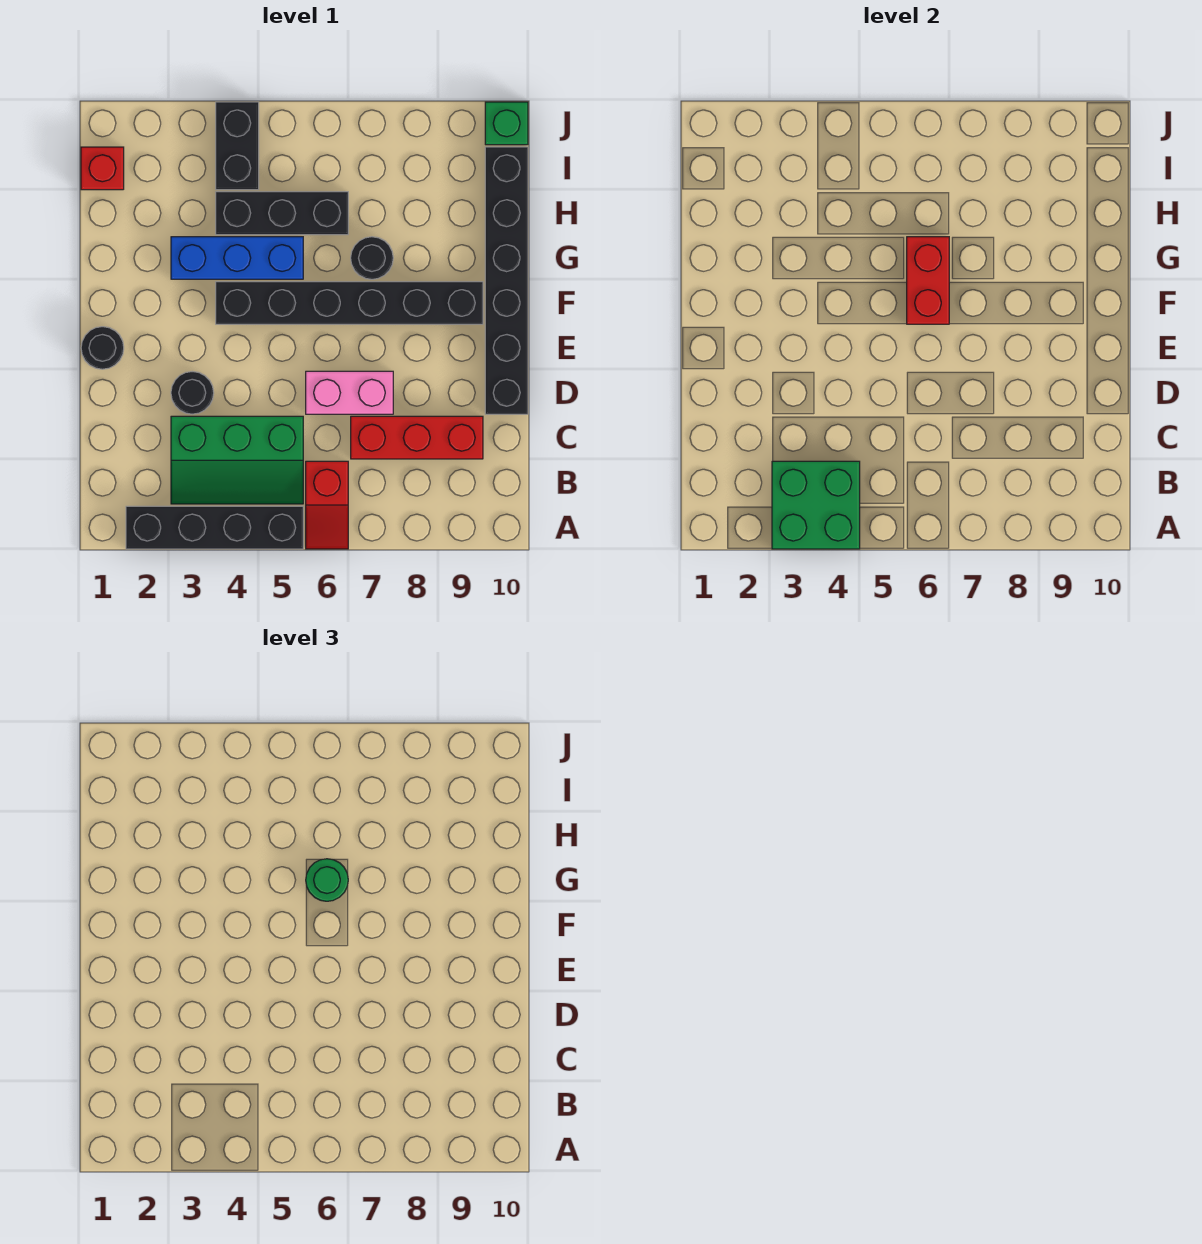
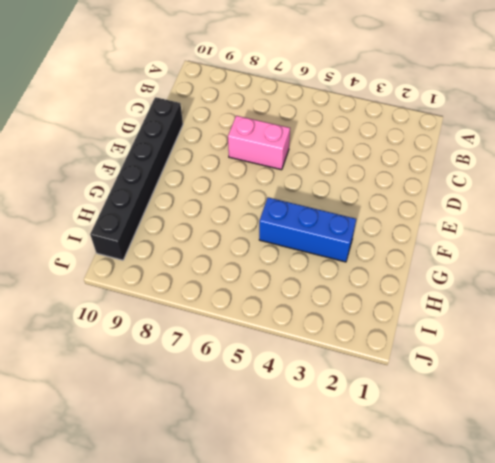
none -> black brick A2:A5 level 1
none -> red slope A6:B6 level 1 top B
none -> green slope B3:C5 level 1 top C

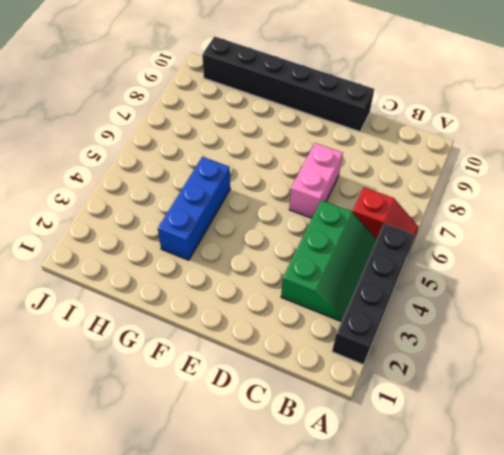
none -> red brick C7:C9 level 1
none -> black round brick D3 level 1
none -> black round brick E1 level 1

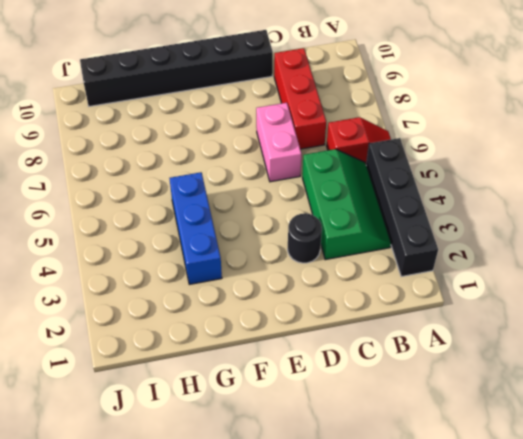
none -> black round brick E1 level 1
none -> black brick F4:F9 level 1
none -> black round brick G7 level 1

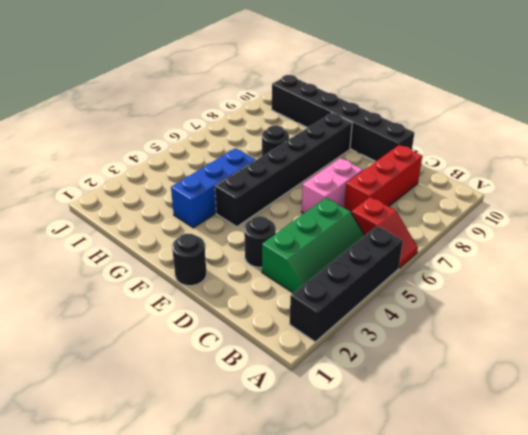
none -> black brick H4:H6 level 1
none -> red brick I1 level 1
none -> black brick I4:J4 level 1

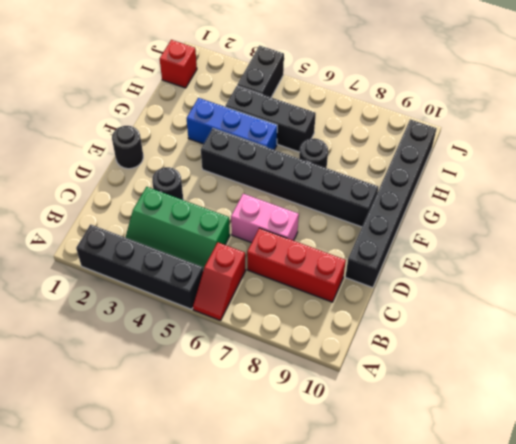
none -> green brick J10 level 1
none -> green brick A3:B4 level 2
none -> red brick F6:G6 level 2

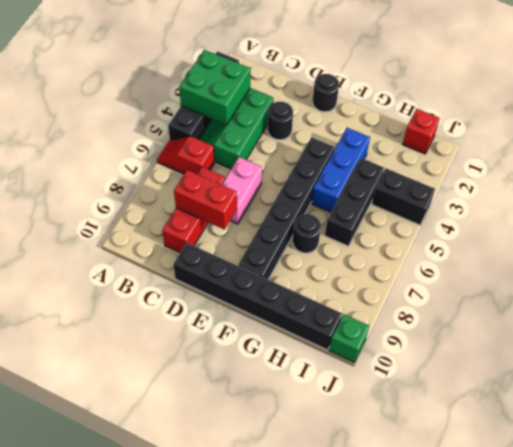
red brick C8:D8 level 2 -> red brick F6:G6 level 2
none -> green round brick G6 level 3

